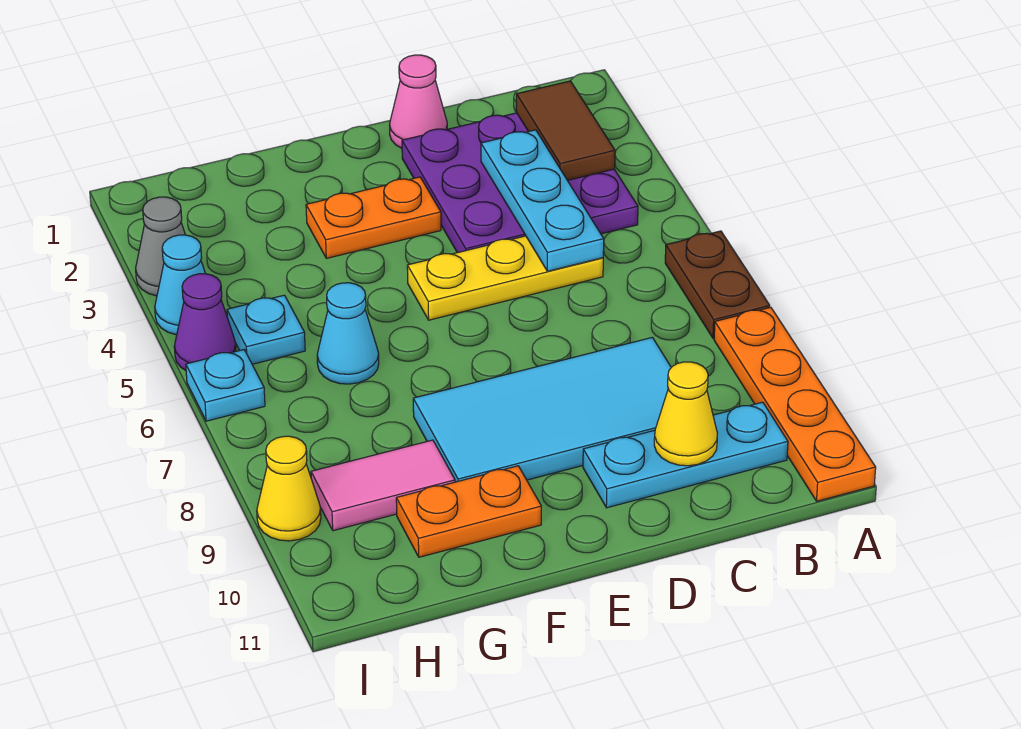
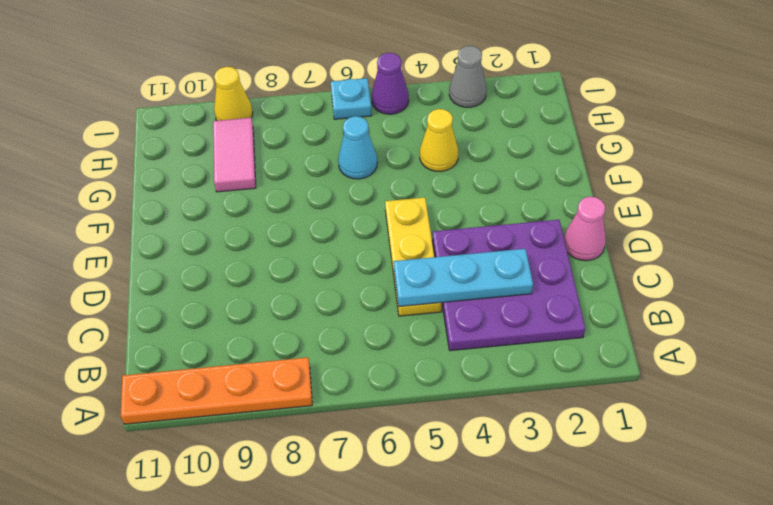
yellow cone G4 level 1 -> yellow cone C10 level 2
none -> brown plate A6:A7 level 1
none -> cyan plate B10:D10 level 1
none -> cyan tile C8:F9 level 1

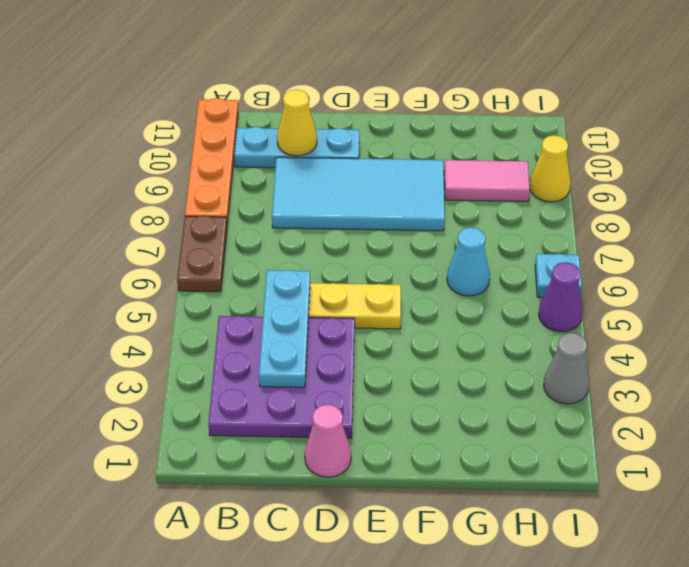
none -> orange plate E3:F3 level 1
none -> orange plate F10:G10 level 1
none -> cyan plate H5 level 1

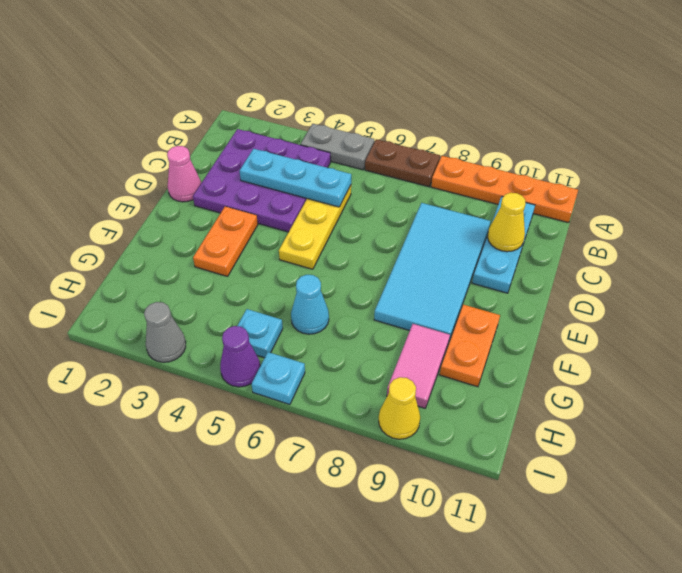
grey plate A4:A5 level 1 -> none
none -> cyan cone I4 level 1
none -> brown tile B2:B3 level 2

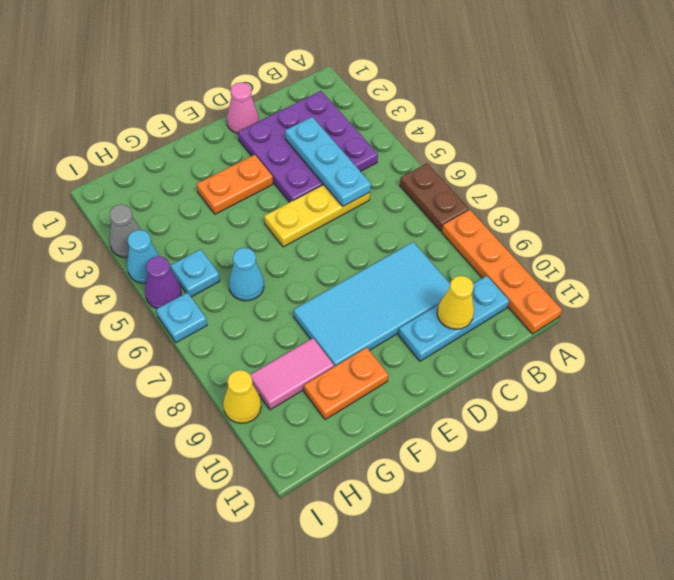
none -> brown tile B2:B3 level 2

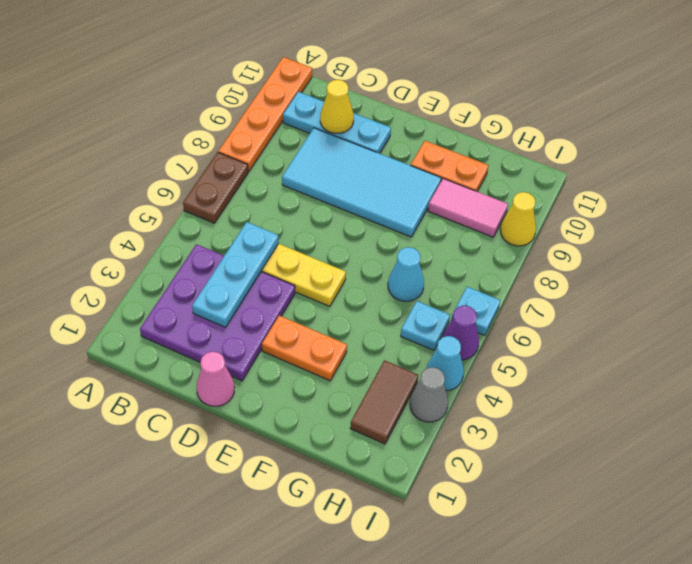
brown tile H2:H3 level 1 -> brown tile B2:B3 level 2

